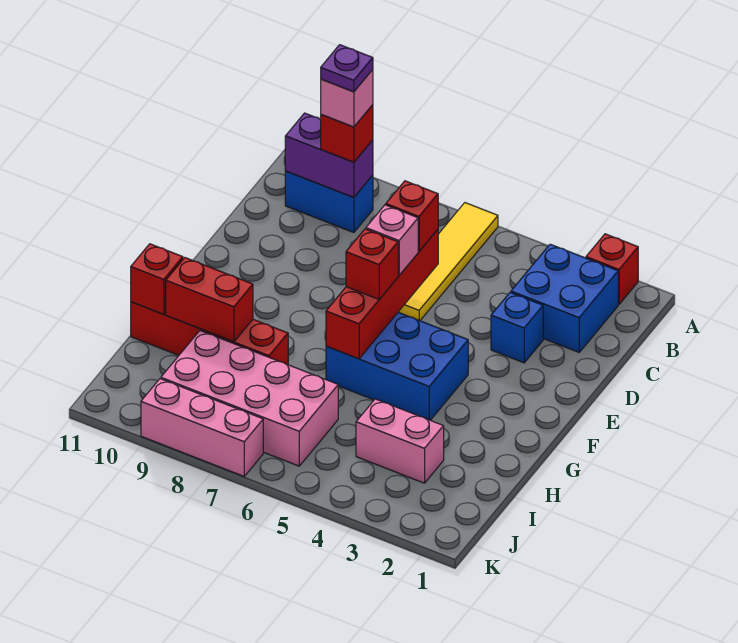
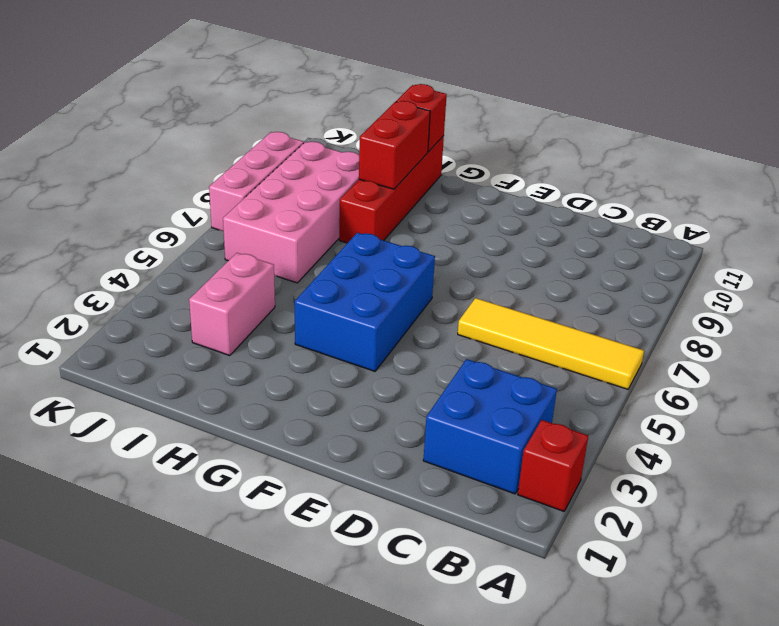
none -> blue brick B9:B10 level 1
none -> blue brick D3 level 1
none -> purple brick B9:B10 level 2

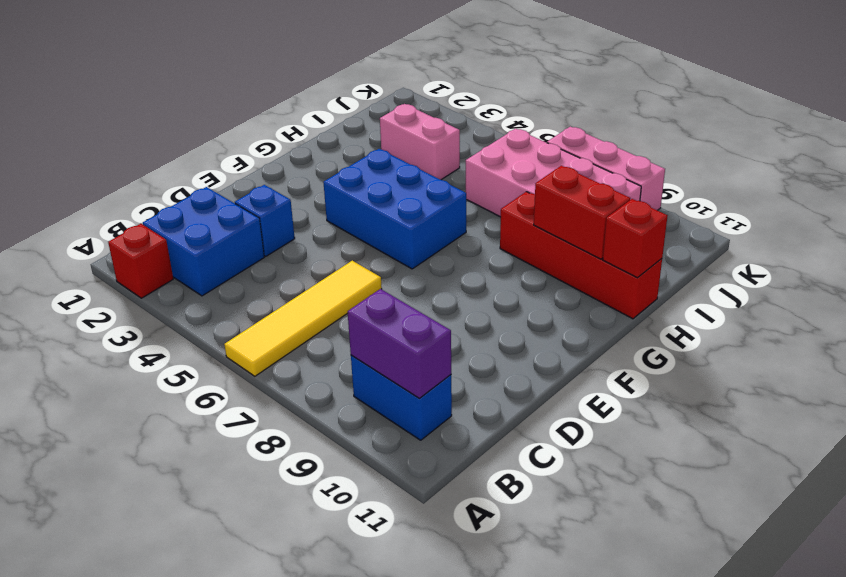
none -> red brick D6:G6 level 2
none -> red brick B9 level 3
none -> red brick D6 level 3

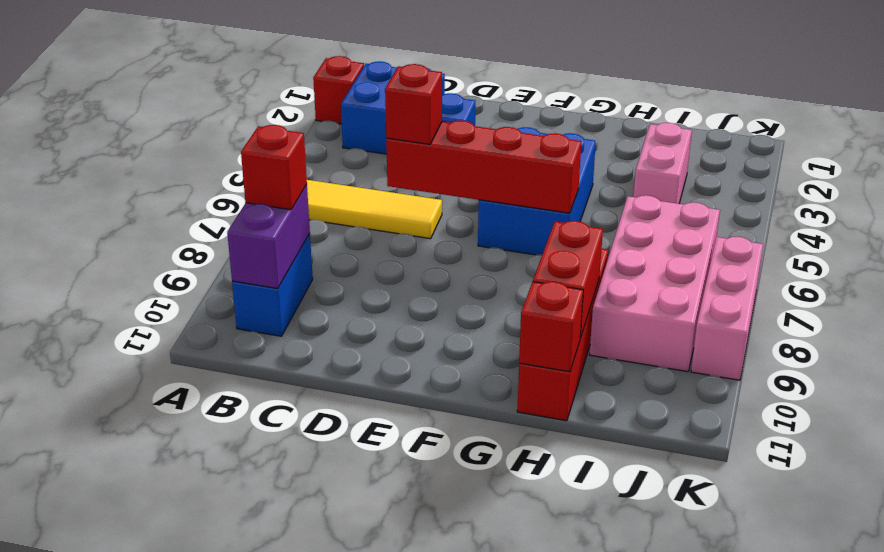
none -> pink brick E6 level 3
none -> red brick F6 level 3
none -> pink brick B9 level 4

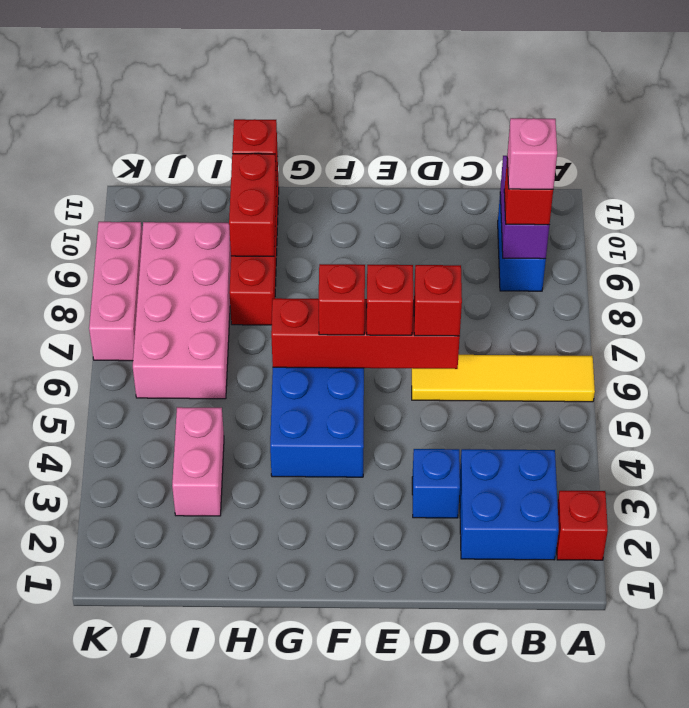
red brick E6 level 3 -> pink brick E6 level 3
none -> purple plate B9 level 5

